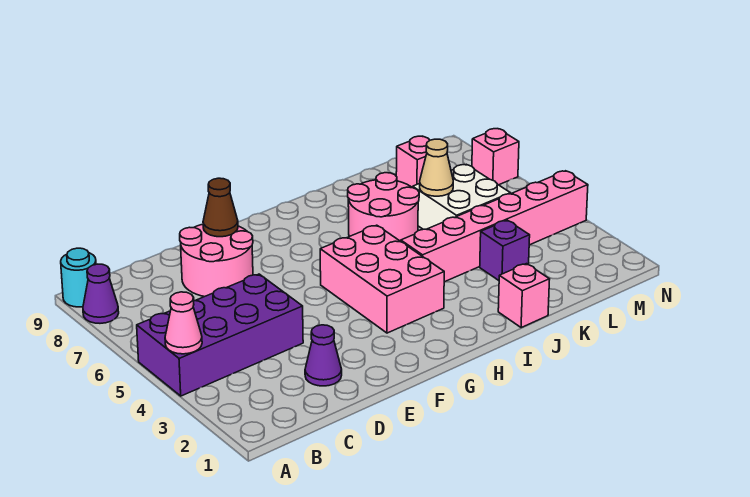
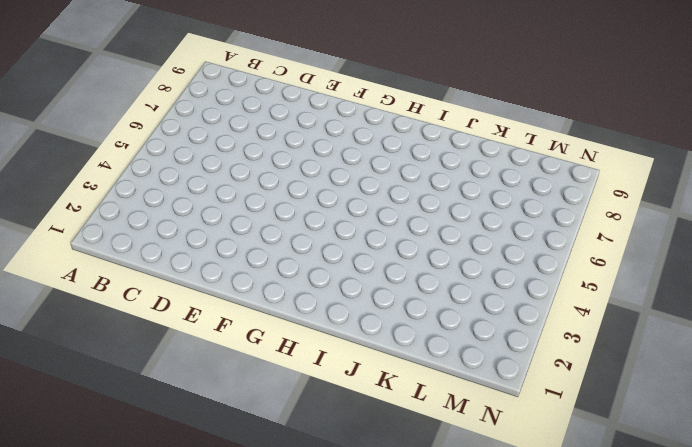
none -> purple brick A4:D5 level 1
none -> purple cone A8 level 1
none -> cyan round brick A9 level 1

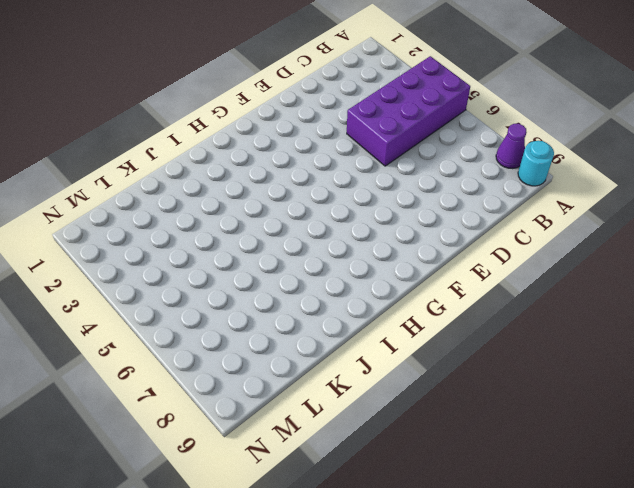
none -> purple cone D2 level 1
none -> pink round brick D7:E8 level 1
none -> pink brick G3:H5 level 1

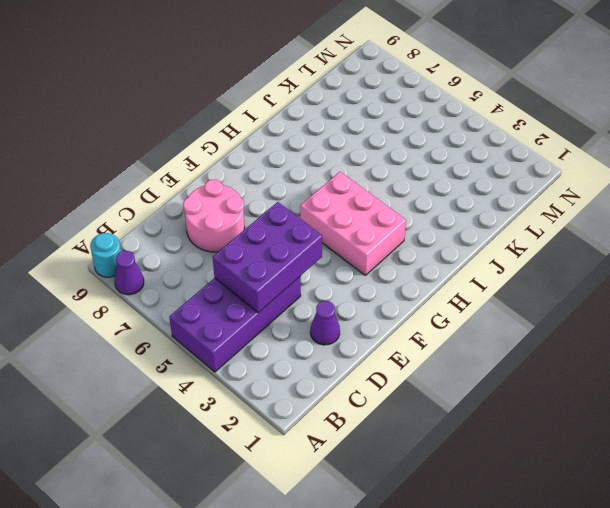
purple brick C4:E5 level 2 -> none
none -> pink brick I4:N4 level 1
none -> pink round brick I6:J7 level 1
none -> pink brick J1 level 1

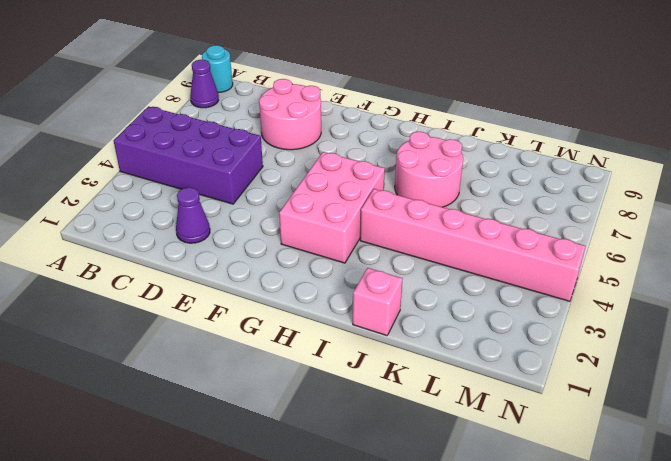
none -> purple brick K3 level 1
none -> white brick K5:L6 level 1
none -> pink brick L8 level 1

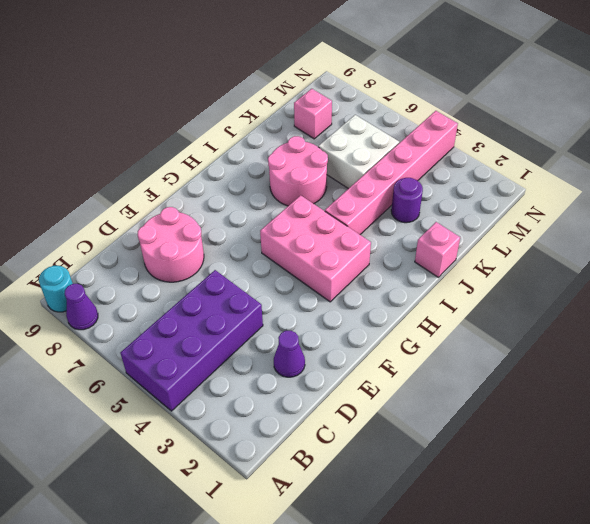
purple round brick K3 level 1 -> purple brick K3 level 1
none -> pink brick N7 level 1
none -> pink cone A4 level 2
none -> brown cone E8 level 2

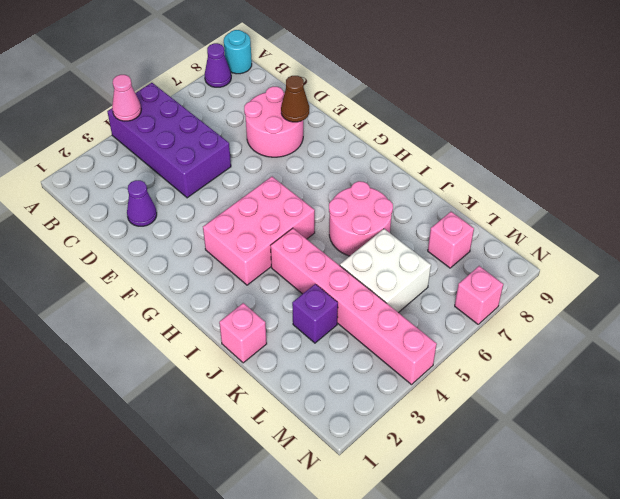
none -> tan cone K6 level 2

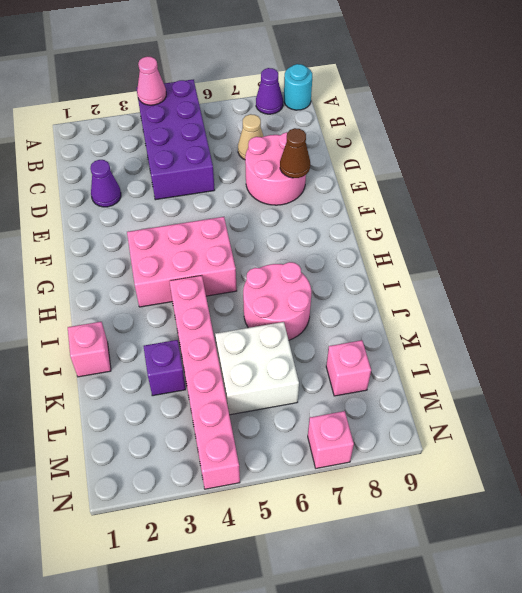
tan cone C7 level 1 -> tan cone K6 level 2

